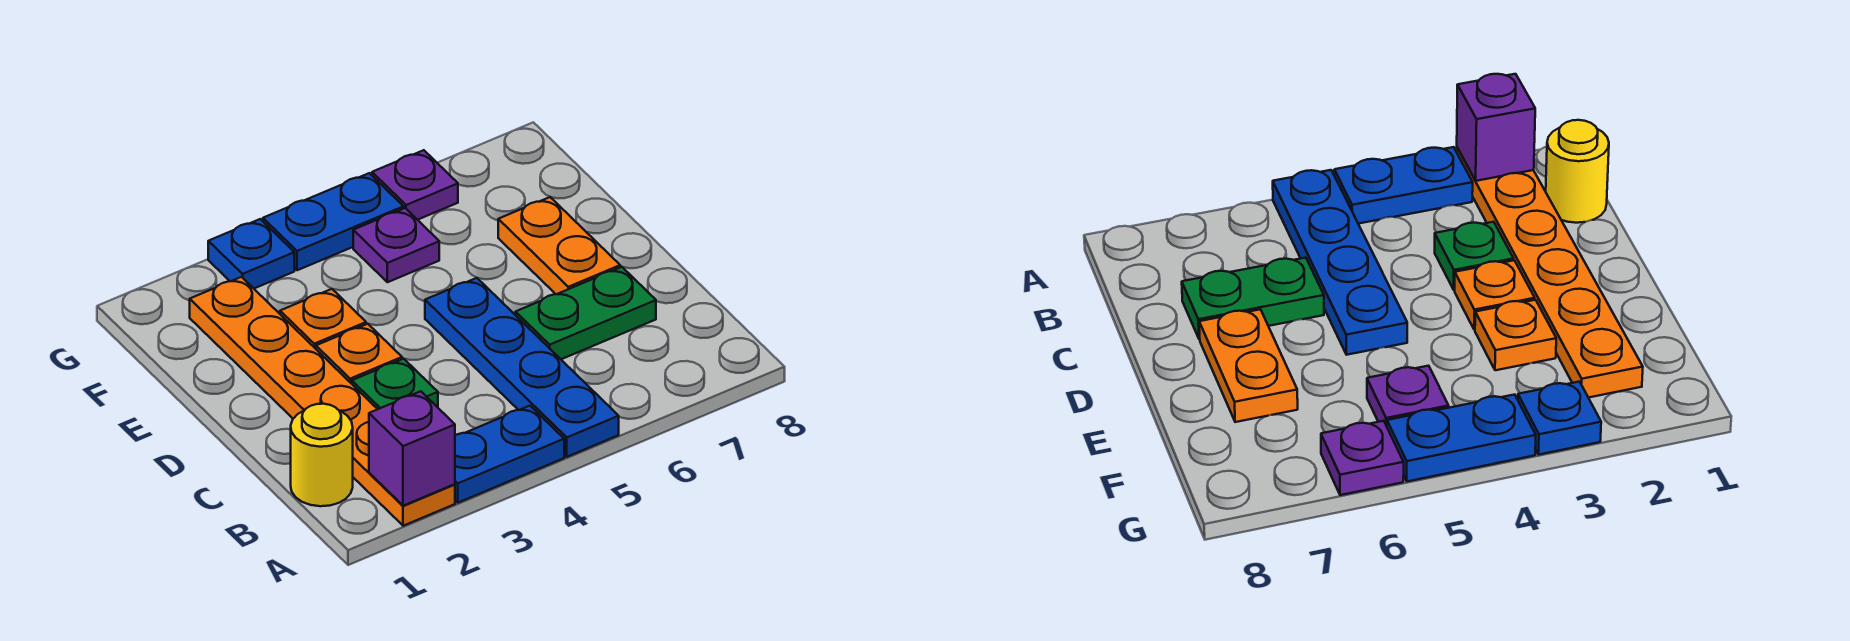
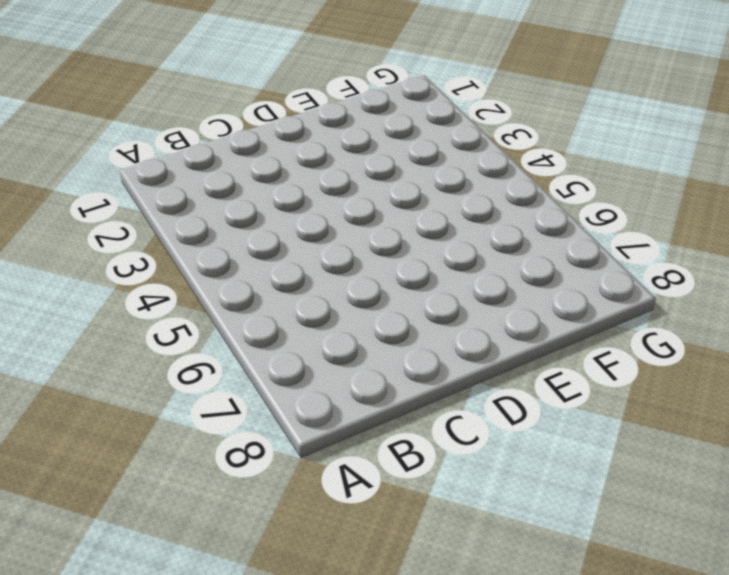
none -> orange plate A2:F2 level 1
none -> blue plate A3:A4 level 1
none -> blue plate A5:D5 level 1

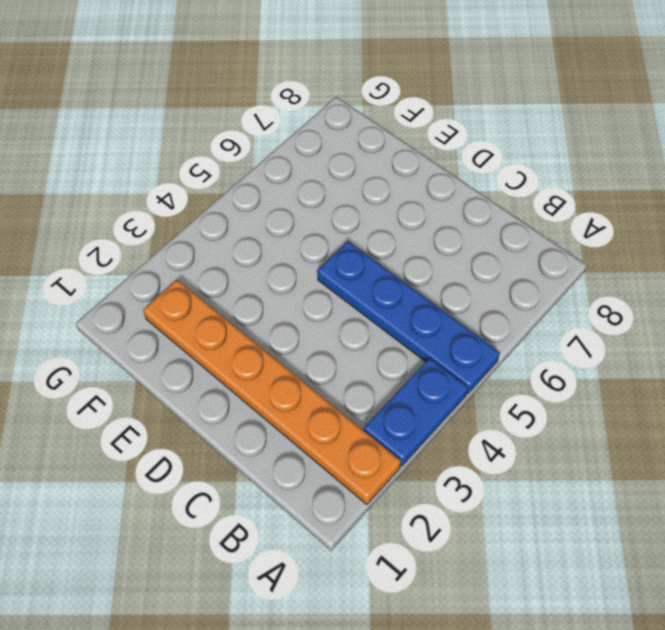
none -> yellow round brick B1 level 1
none -> green plate C3 level 1
none -> green plate C6:C7 level 1

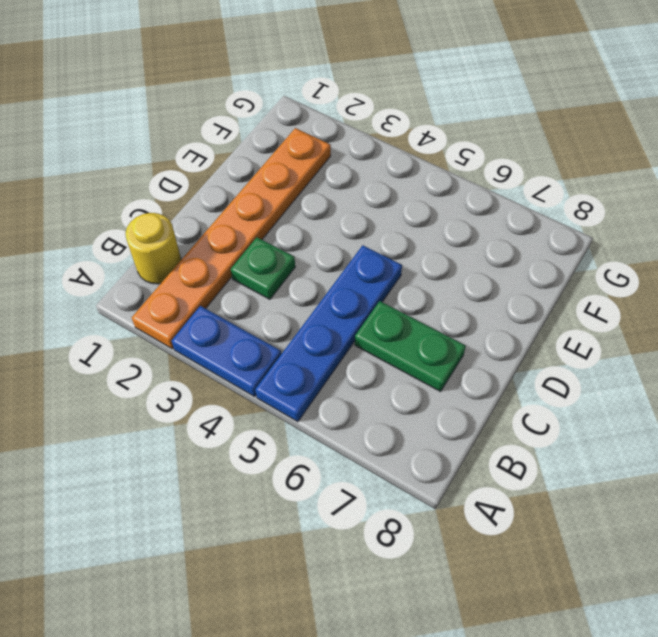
none -> orange plate D3 level 1
none -> orange plate D7:E7 level 1
none -> orange plate E3 level 1

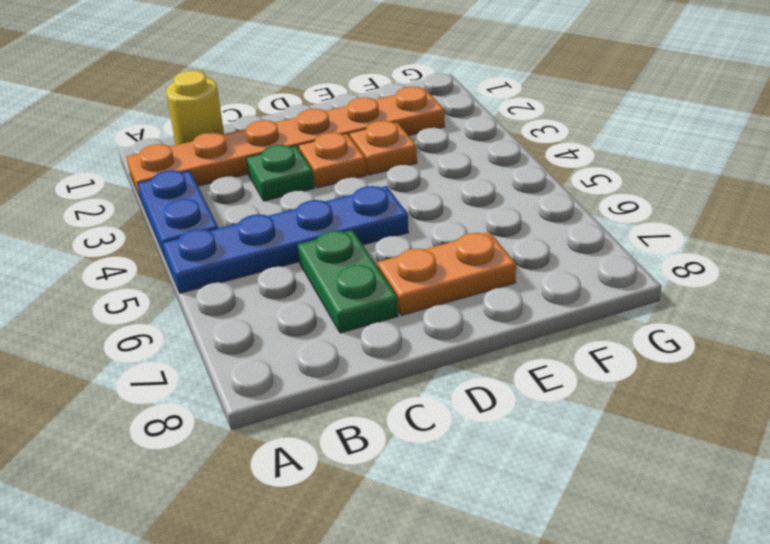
none -> purple plate F5 level 1
none -> blue plate G3 level 1
none -> blue plate G4:G5 level 1

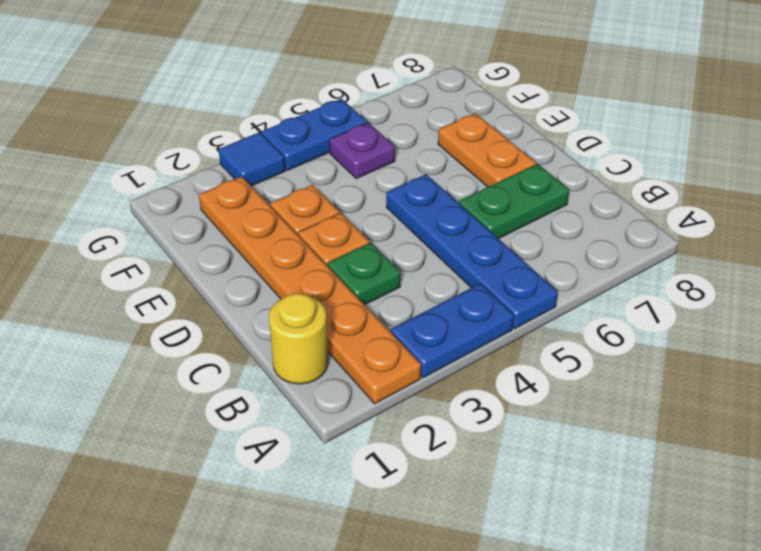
blue tile G3 level 1 -> blue plate G3 level 1
none -> purple plate G6 level 1
none -> purple brick A2 level 2

